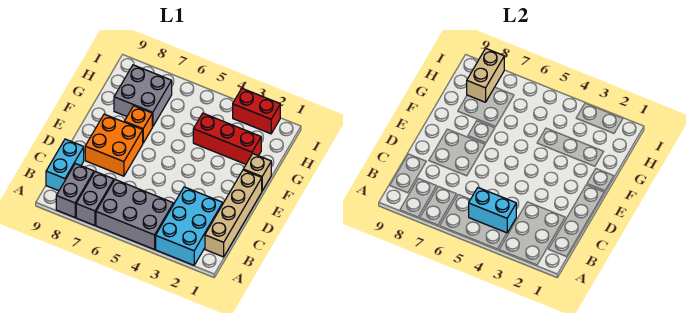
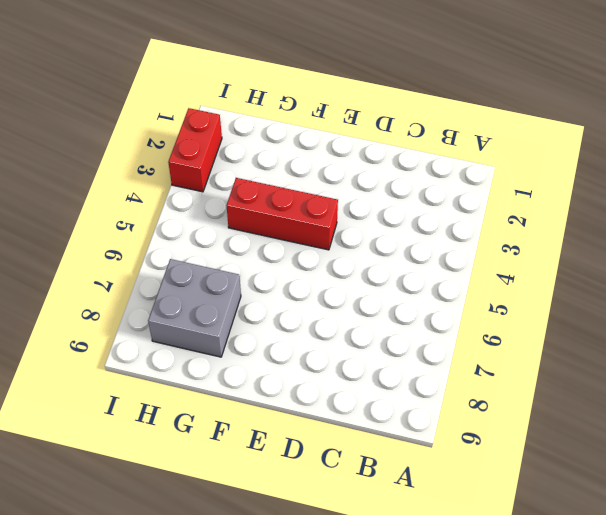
red brick E4:G4 level 1 -> red brick G2:G4 level 1
none -> cyan brick A2:C3 level 1
none -> grey brick A4:B6 level 1
none -> grey brick A7:B7 level 1

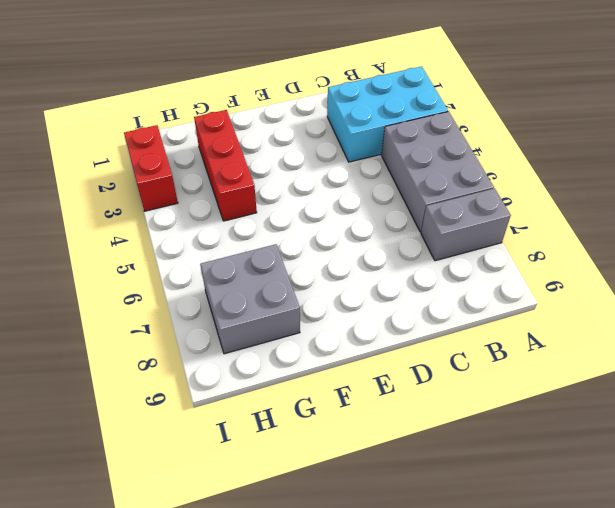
none -> grey brick A8:B8 level 1
none -> tan brick B1:E1 level 1
none -> cyan brick B9:C9 level 1

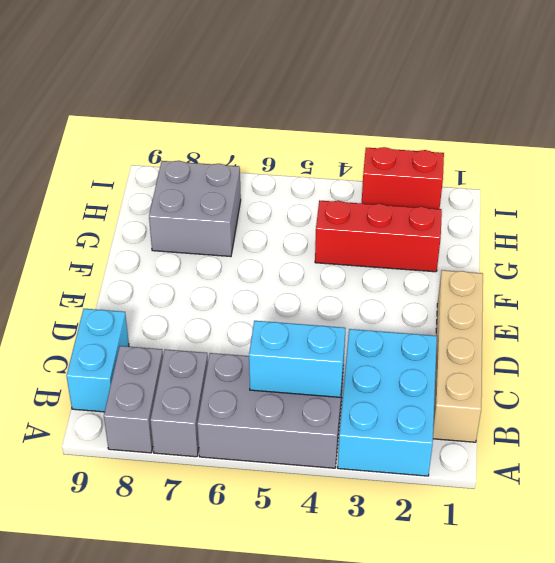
none -> orange brick D7:E8 level 1
none -> tan brick F1 level 1
none -> orange brick F7 level 1

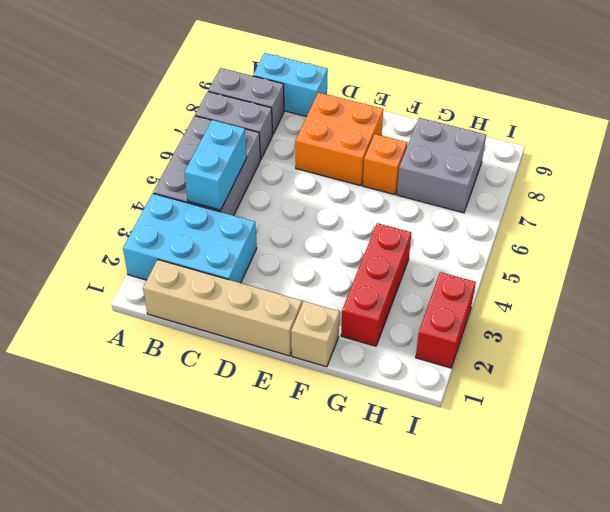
none -> tan brick H8:I8 level 2

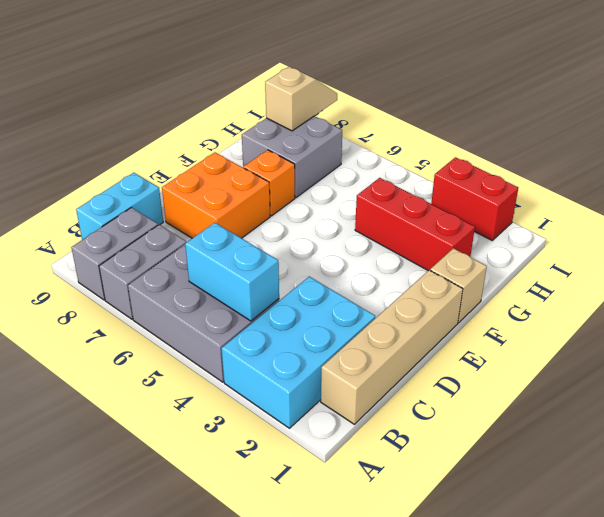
tan slope H8:I8 level 2 top H -> tan brick H8:I8 level 2

